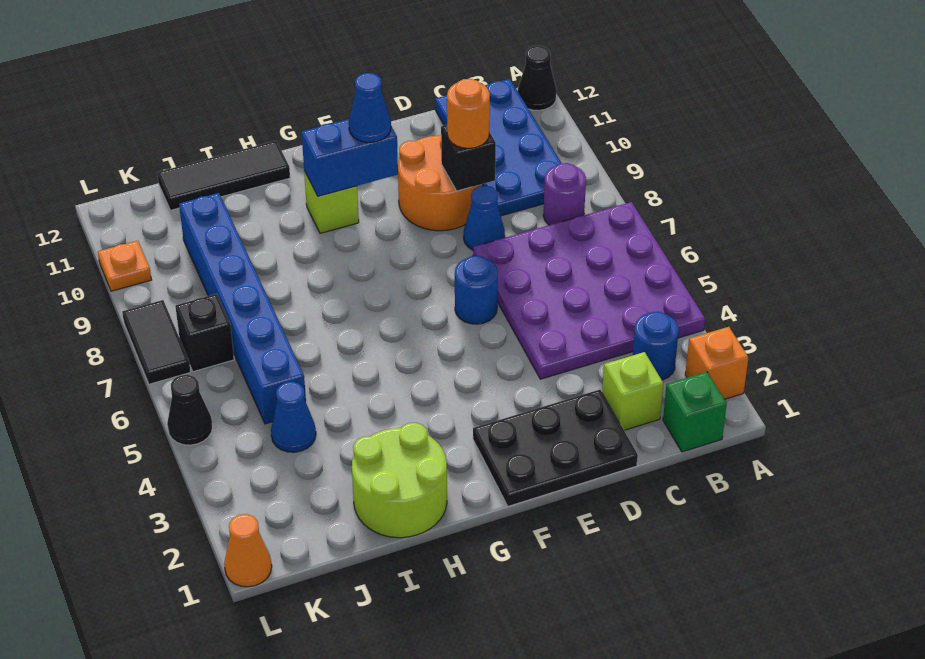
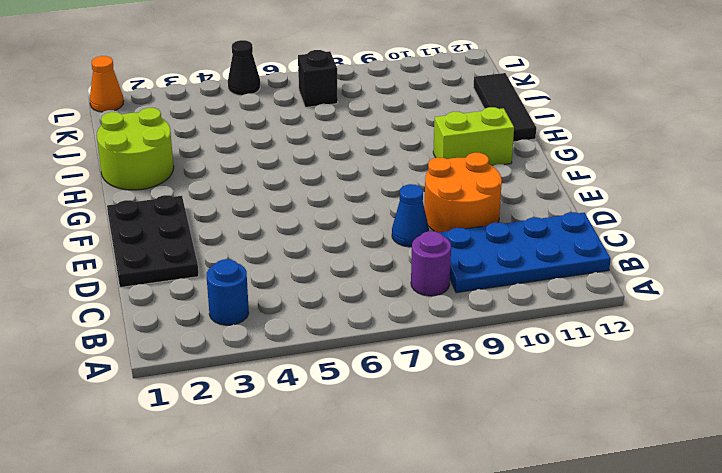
lime brick G10:G11 level 1 -> lime brick G10 level 1
none -> orange brick A2 level 1
none -> purple plate A4:D7 level 1
none -> black cone A12 level 1

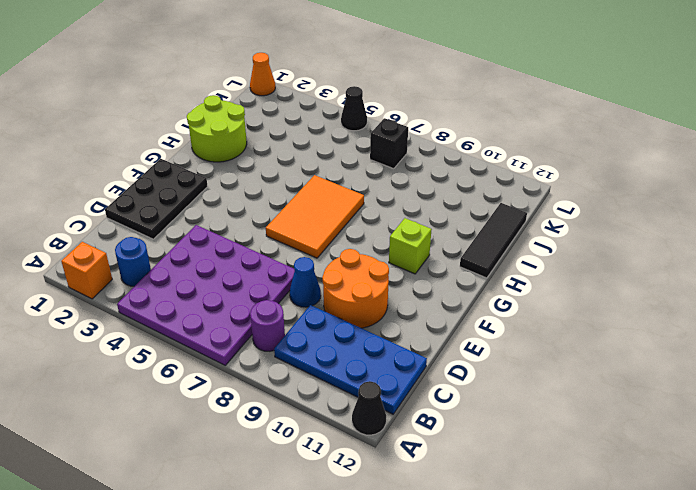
orange tile F6:H7 level 1 -> none
none -> green brick B1 level 1
none -> lime brick C2 level 1
none -> blue round brick E6 level 1

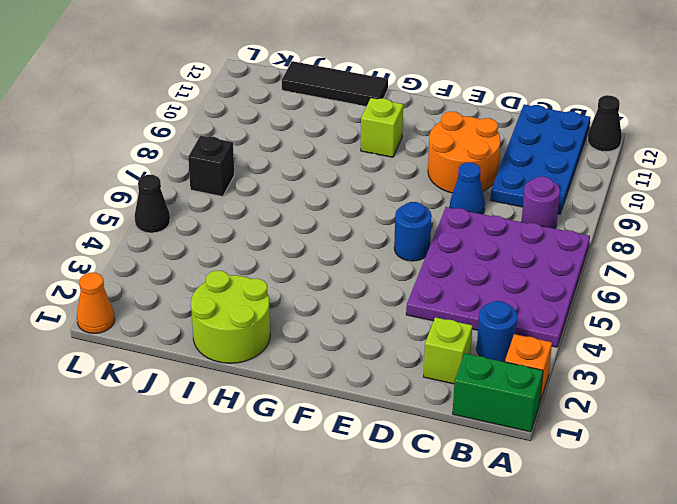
green brick A1:B1 level 1 -> green brick B1 level 1
none -> black plate D1:F2 level 1
none -> blue cone J4 level 1
none -> blue brick J5:J10 level 1

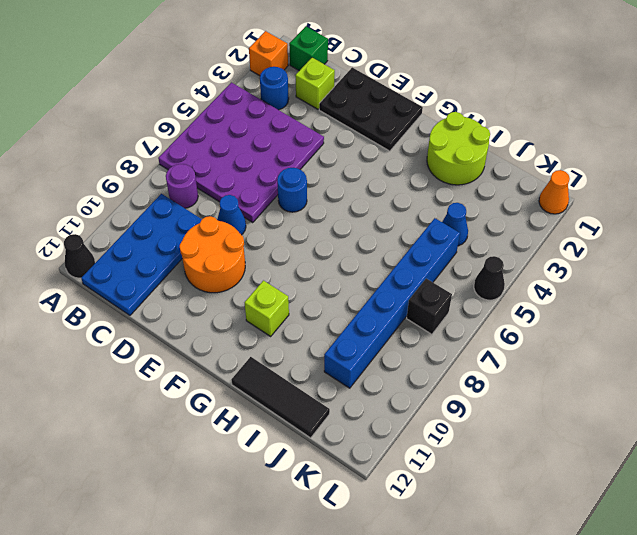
none -> black tile L7:L8 level 1
none -> orange plate L10 level 1
none -> black brick D9 level 2

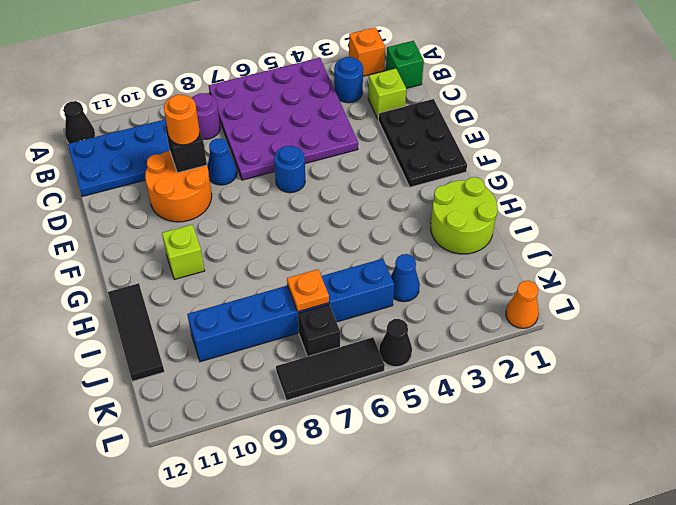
orange plate J7 level 2 -> orange plate L10 level 1
black tile L6:L8 level 1 -> black tile L7:L8 level 1
none -> blue brick F10:G10 level 2
none -> blue cone F10 level 3

